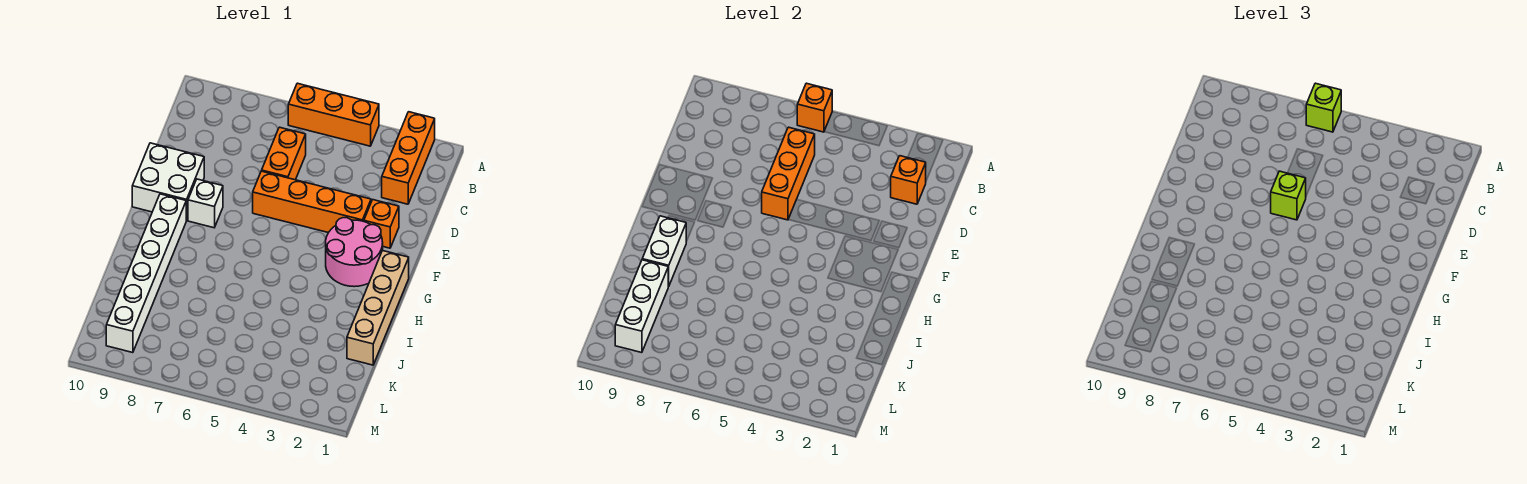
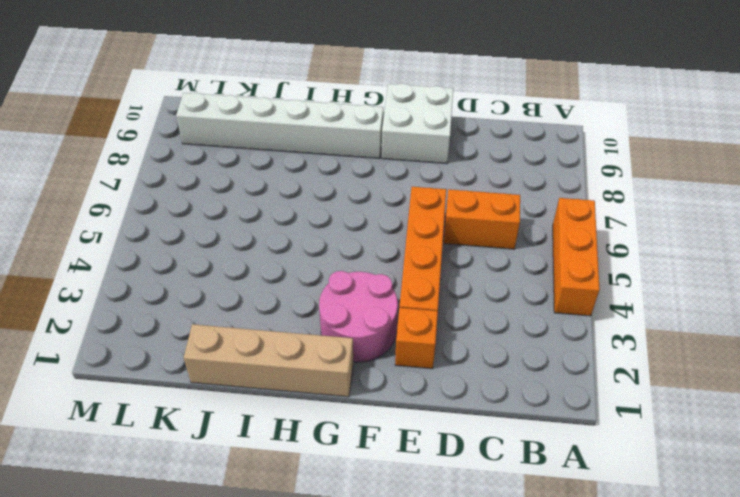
none -> orange brick A2:C2 level 1
none -> white brick F8 level 1
none -> orange brick A6 level 2

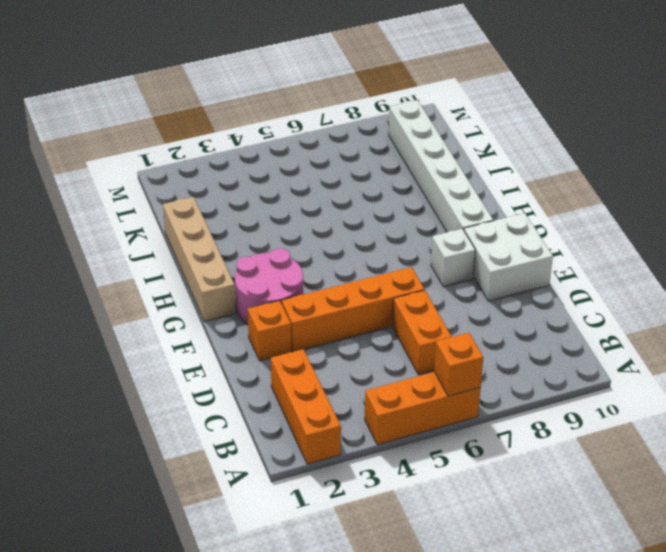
none -> orange brick C2 level 2
none -> orange brick C6:E6 level 2
none -> white brick H9:I9 level 2

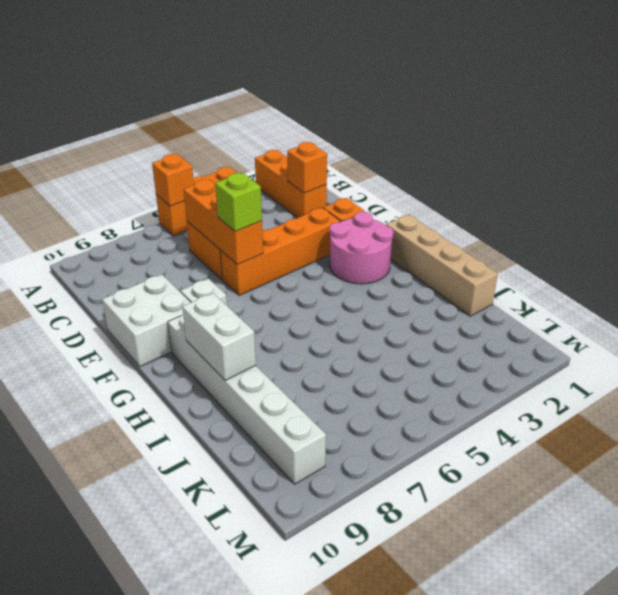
none -> white brick J9:L9 level 2
none -> lime brick A6 level 3

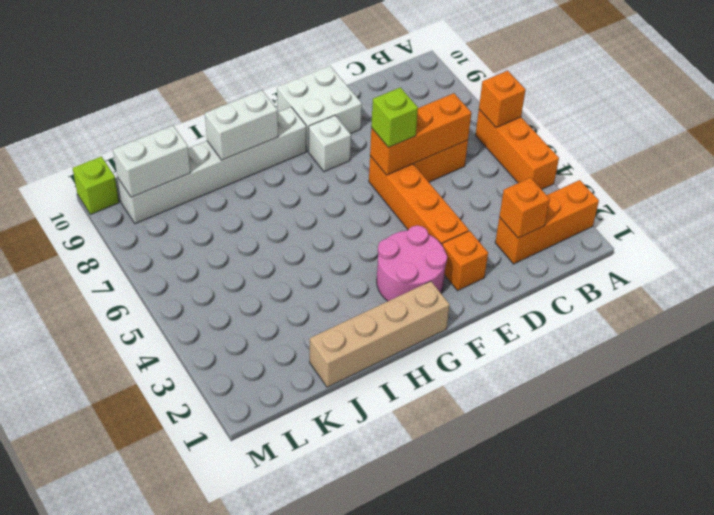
white brick K9:L9 level 2 -> white brick J9:L9 level 2
lime brick M10 level 1 -> lime brick A6 level 3

